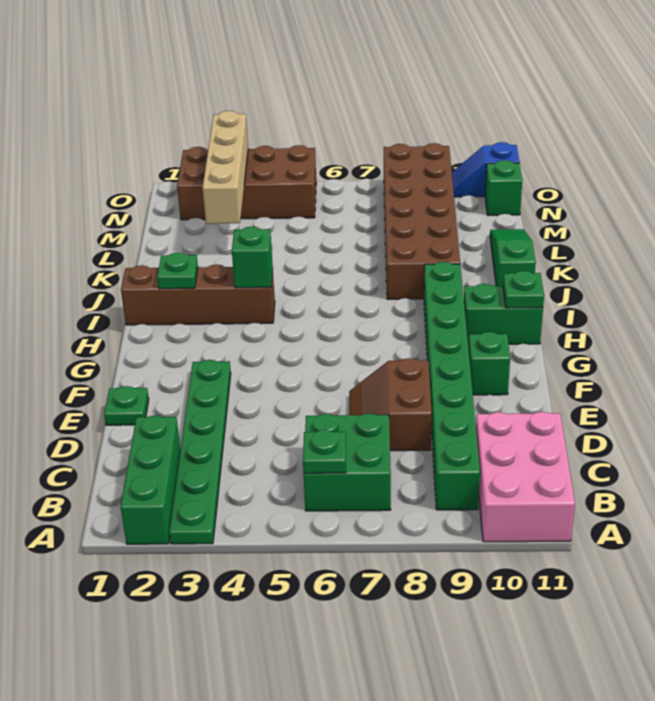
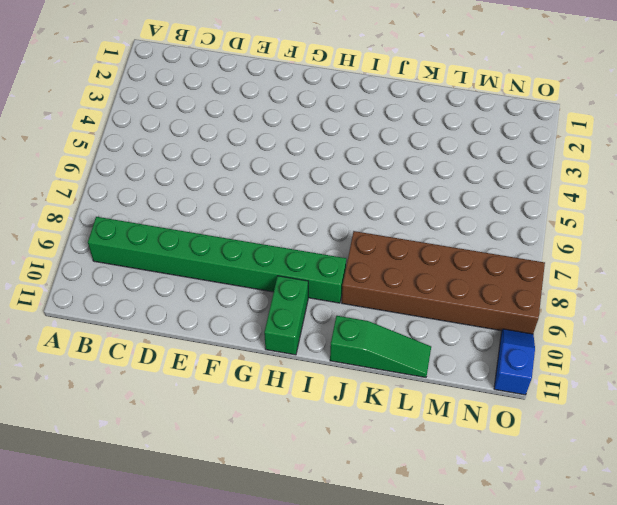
none -> green brick A2:C2 level 1
none -> green plate A3:F3 level 1
none -> pink brick A10:C11 level 1

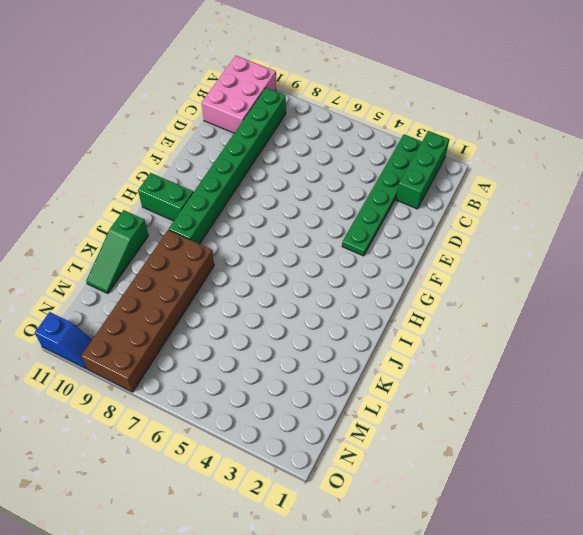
none -> green brick B6:C7 level 1
none -> brown slope D7:E8 level 1 top 8
none -> green plate E1 level 1

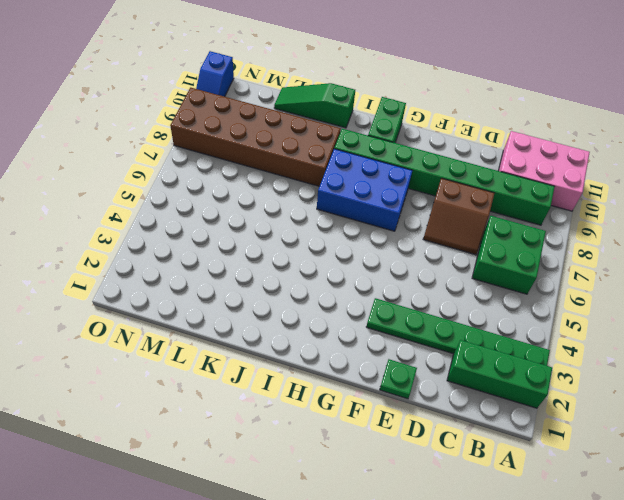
blue brick G7:I8 level 1 -> none
none -> green brick F10 level 1
none -> brown brick I1:I4 level 1
none -> brown brick N2:O5 level 1

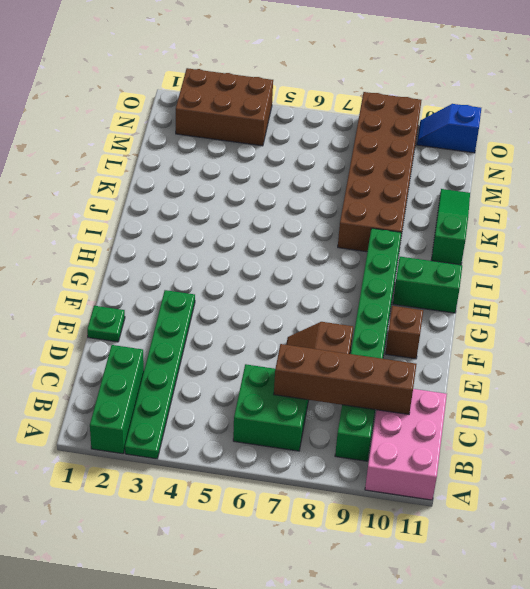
brown brick C7:C10 level 2 -> brown brick I1:I4 level 1
brown brick F10 level 1 -> green brick F10 level 1
brown brick N2:O4 level 1 -> brown brick N2:O5 level 1
none -> green brick N11 level 1
none -> green plate B6 level 2
none -> green plate H11 level 2

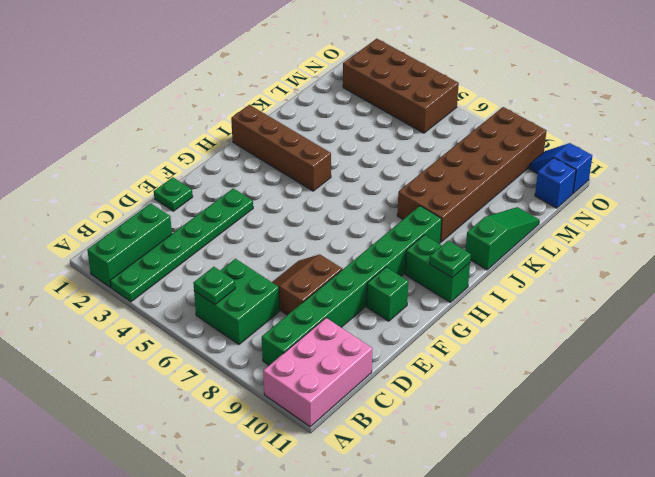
blue brick N11 level 1 -> green brick N11 level 1
none -> green plate I2 level 2
none -> green brick I4 level 2
none -> tan brick L3:O3 level 2

